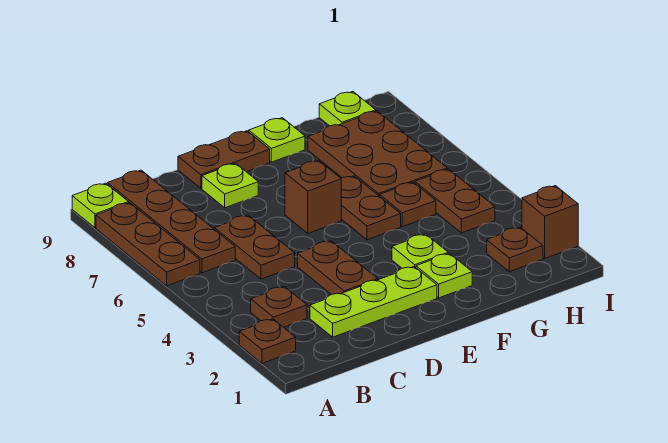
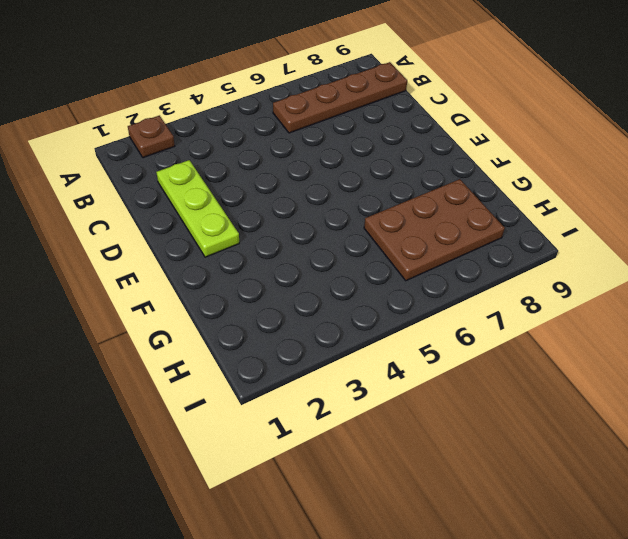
none -> brown plate A6:A8 level 1
none -> lime plate A9 level 1
none -> brown plate B3 level 1

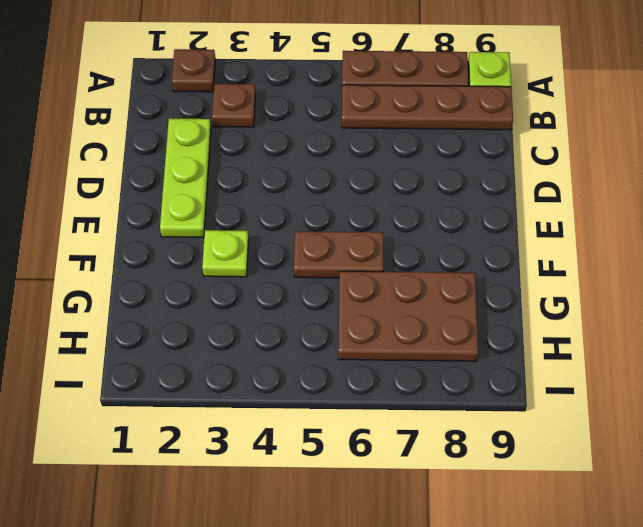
none -> brown plate C5:C6 level 1
none -> brown plate D3:D4 level 1
none -> lime plate D8 level 1

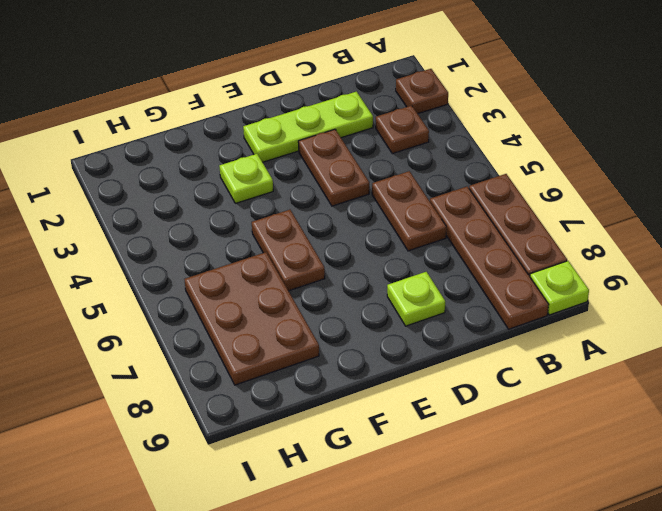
none -> brown plate D9:E9 level 1
none -> brown brick E6 level 1
none -> lime plate F2 level 1

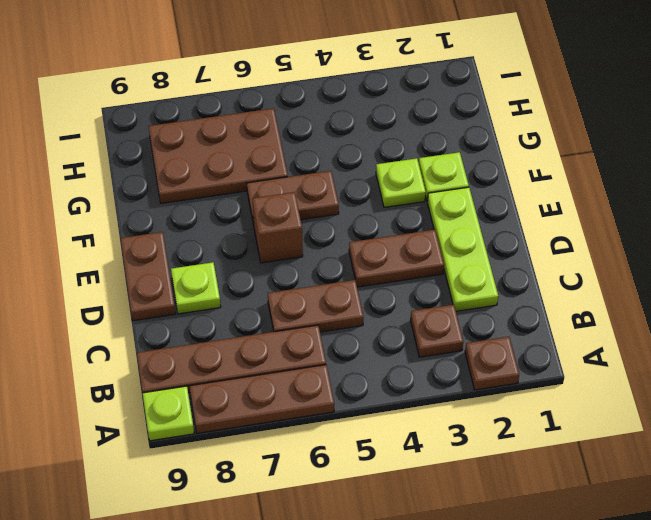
none -> lime plate F9 level 1
none -> brown plate G5 level 1
none -> brown plate H2 level 1

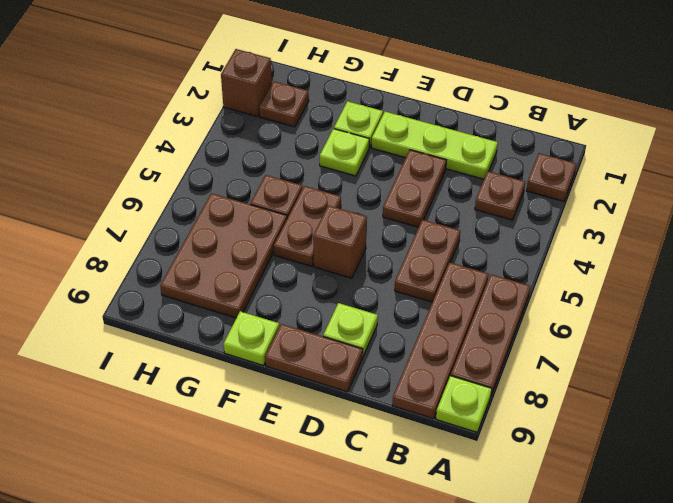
none -> brown plate H4:H5 level 1
none -> lime plate H9 level 1

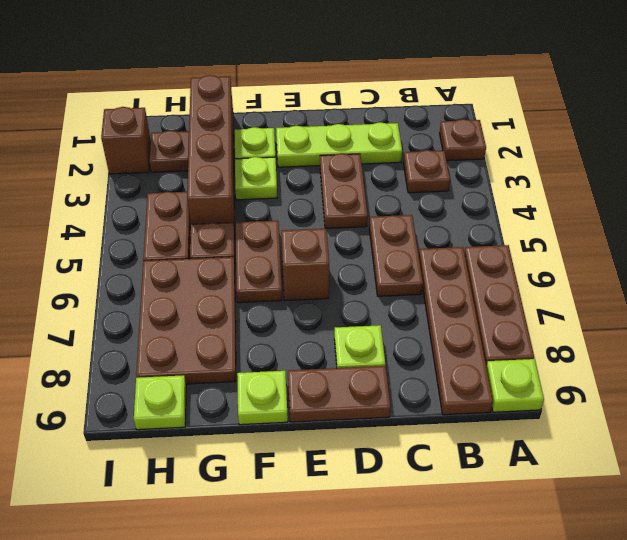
brown brick G1:G4 level 1 -> none

